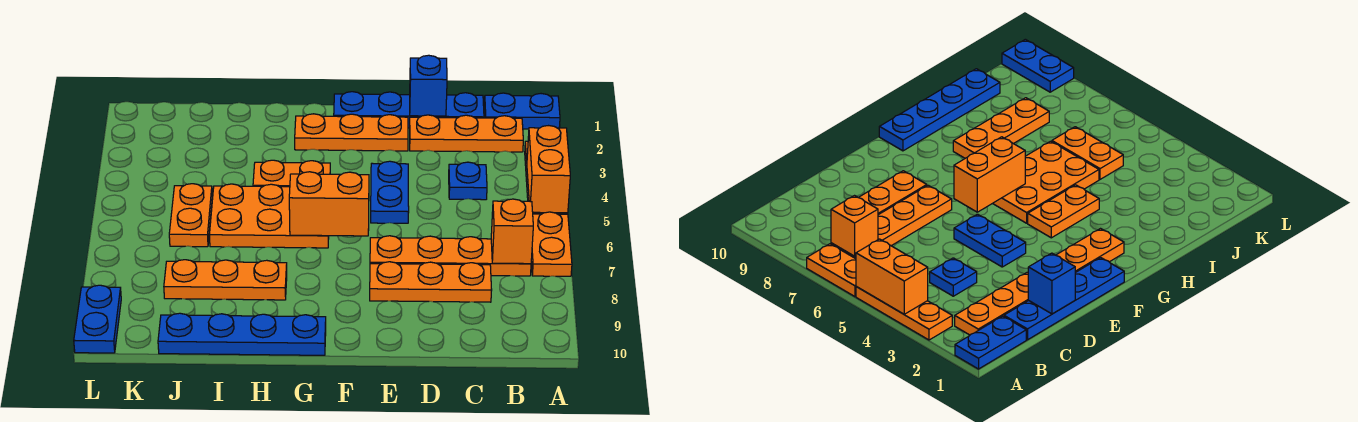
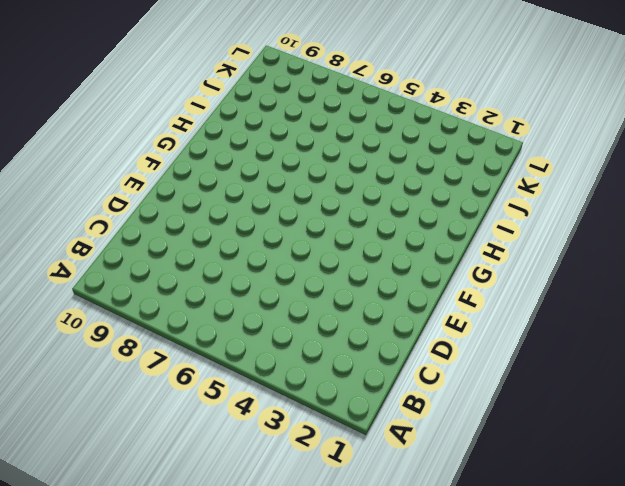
none -> blue plate A1:B1 level 1
none -> orange plate A3:A5 level 1
none -> orange plate A6:A7 level 1

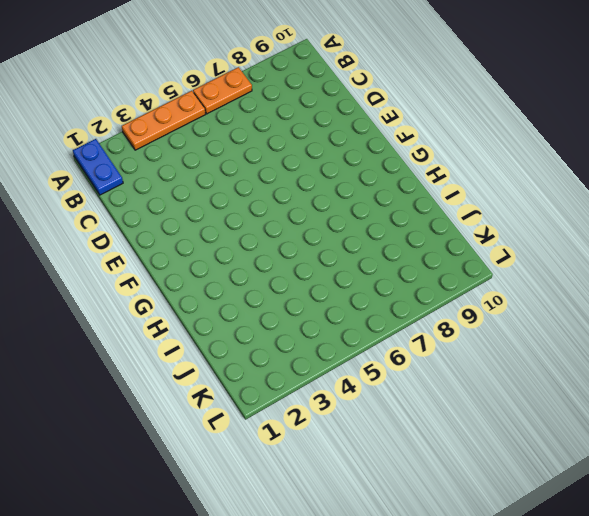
none -> orange plate B2:D2 level 1
none -> orange plate B7:E7 level 1
none -> blue plate C1:F1 level 1

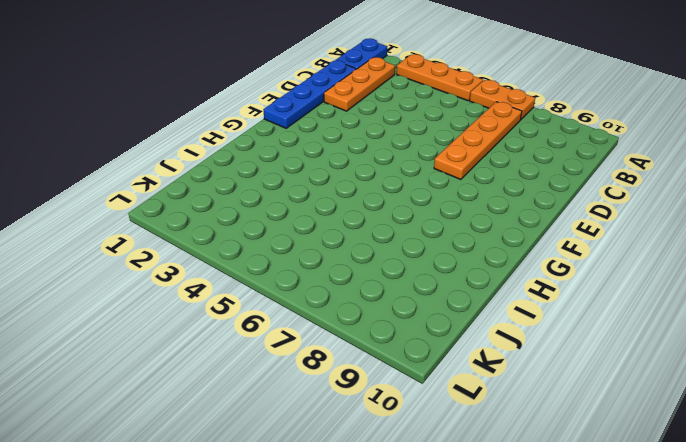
none -> blue plate C4 level 1
none -> orange plate C8:E8 level 1
none -> orange plate E2:G2 level 1

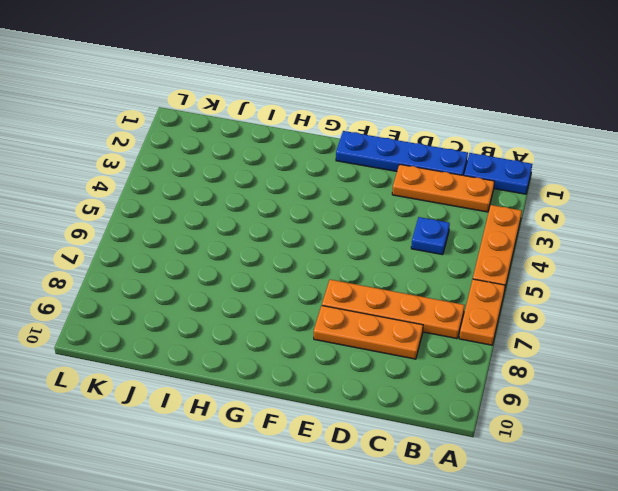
none -> orange plate E2:G2 level 1
none -> blue plate E4:E5 level 1
none -> orange plate G4:H4 level 1

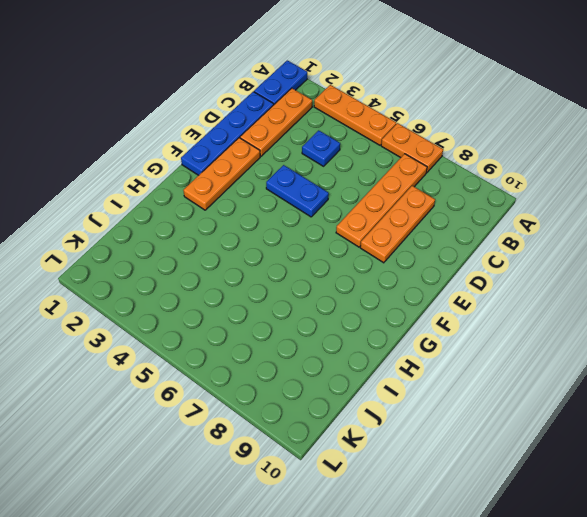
none -> orange plate G4:H4 level 1
none -> orange plate G5:I6 level 1
none -> blue plate G10:J10 level 1

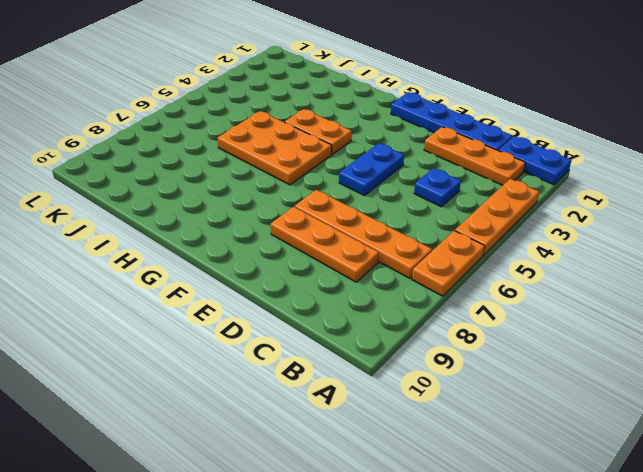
none -> orange plate E2:G2 level 1
none -> blue plate G10:J10 level 1
none -> orange plate H8:J8 level 1

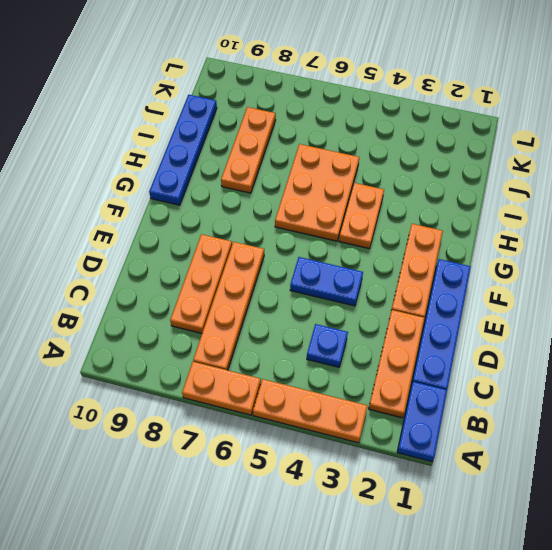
none -> orange plate J5:J6 level 1
none -> blue plate L9:L10 level 1
none -> orange brick A4:A5 level 2

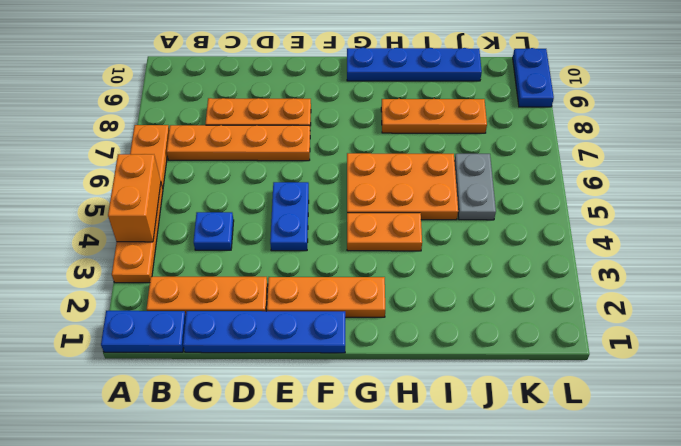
grey plate J5:J6 level 1 -> orange plate J5:J6 level 1
none -> orange brick B7 level 2
none -> blue brick D1 level 2
none -> orange brick F6:G6 level 2

